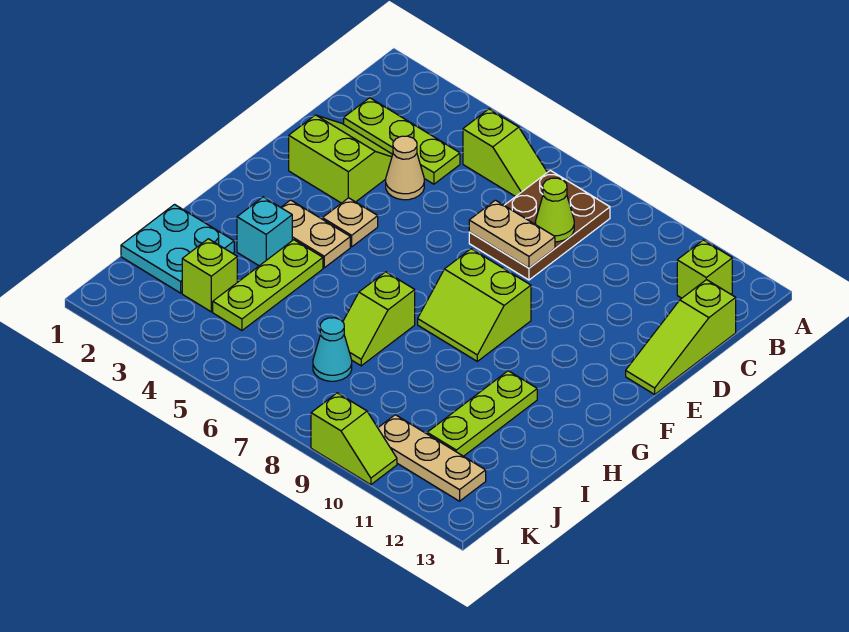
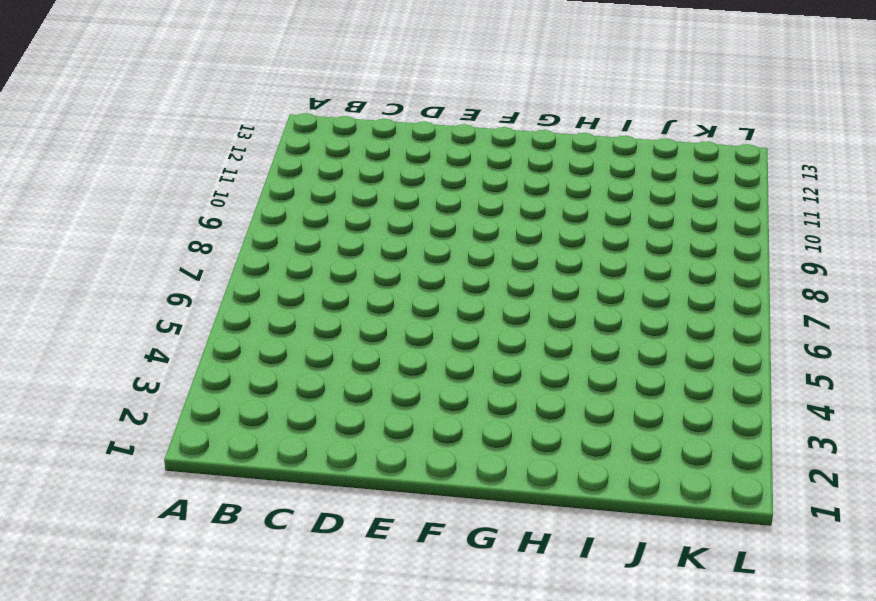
none -> lime slope B5:B6 level 1 top 5
none -> brown plate B7:D8 level 1
none -> lime brick B12 level 1

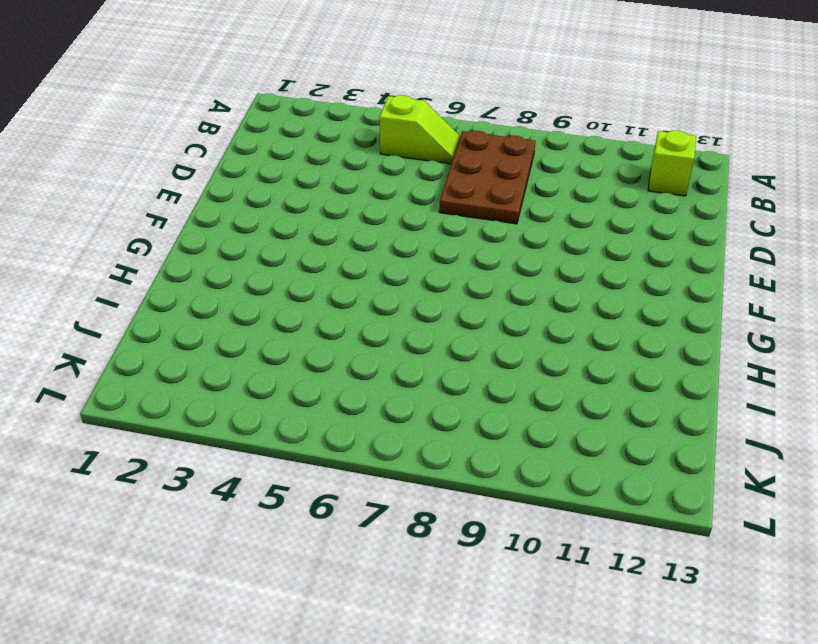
none -> lime plate C2:C4 level 1
none -> lime slope C13:E13 level 1 top C
none -> lime slope D2:E3 level 1 top E

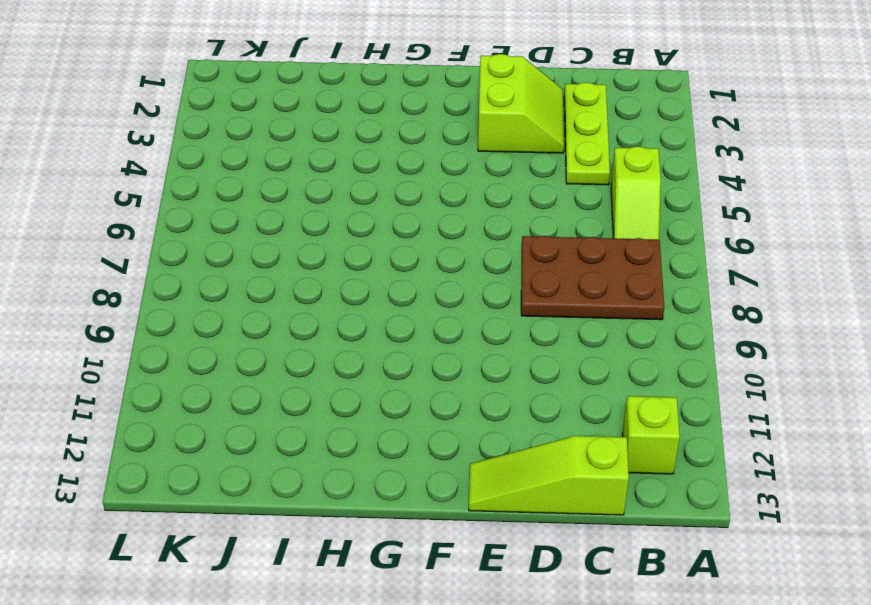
none -> tan cone D4 level 1
none -> tan plate F4 level 1
none -> lime slope F8:G9 level 1 top F

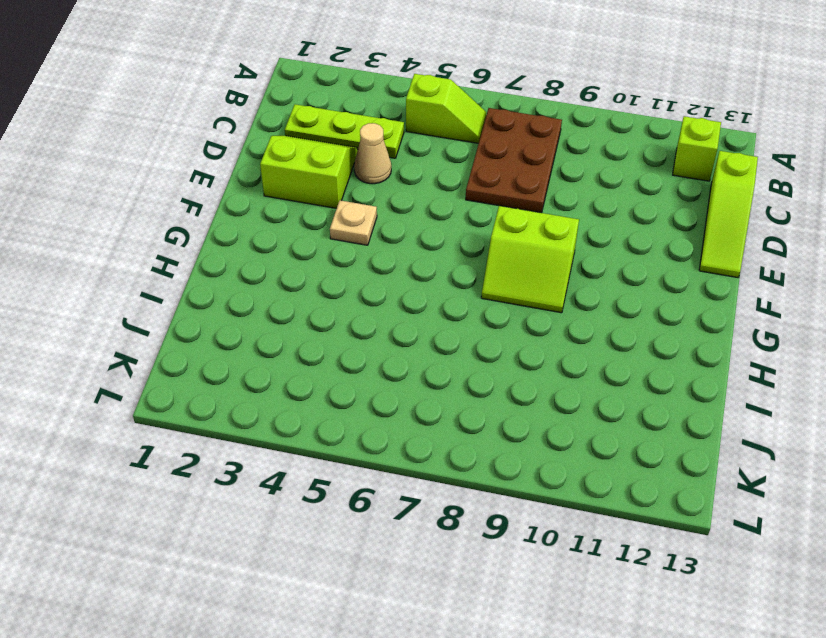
none -> tan plate G3:G4 level 1
none -> cyan brick H3 level 1
none -> lime plate H4:J4 level 1

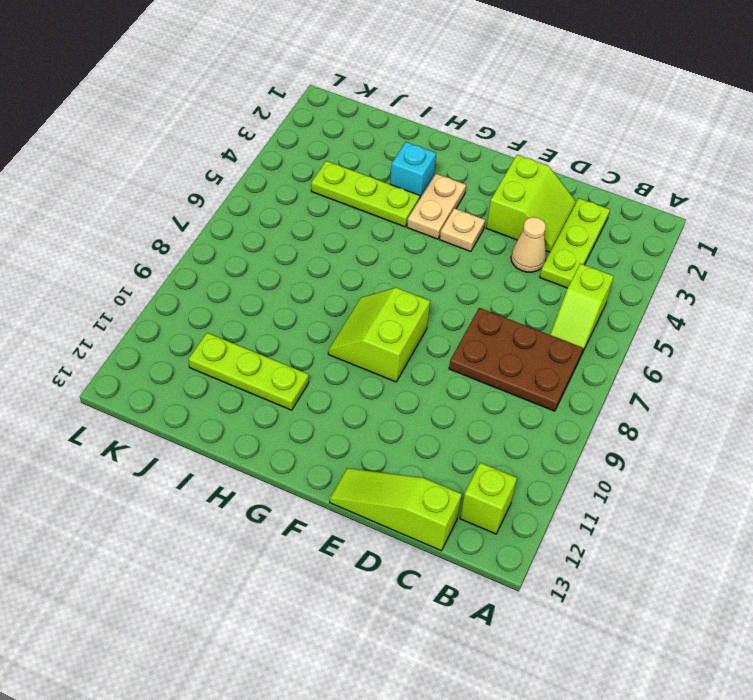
none -> lime slope H7:I7 level 1 top H
none -> cyan plate I1:J2 level 1
none -> lime brick J3 level 1

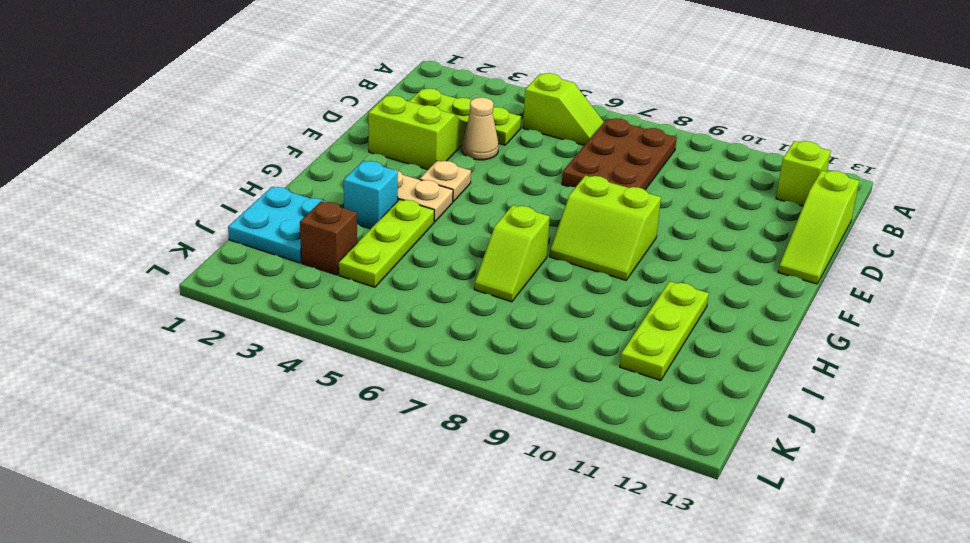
brown brick J3 level 1 -> lime brick J3 level 1
none -> cyan cone J7 level 1
none -> tan plate K10:K12 level 1
none -> lime slope L9:L10 level 1 top 9

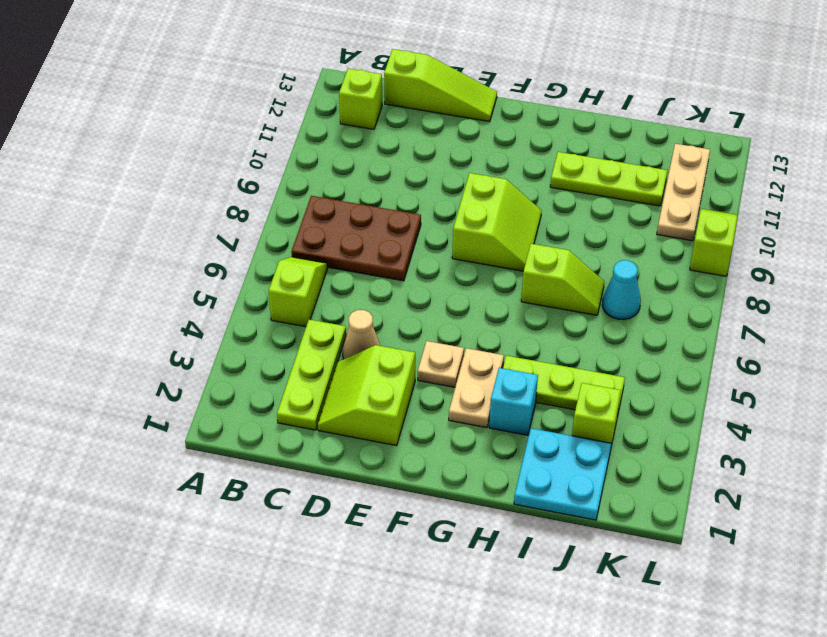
none -> lime cone C8 level 2
none -> tan plate D7:D8 level 2

